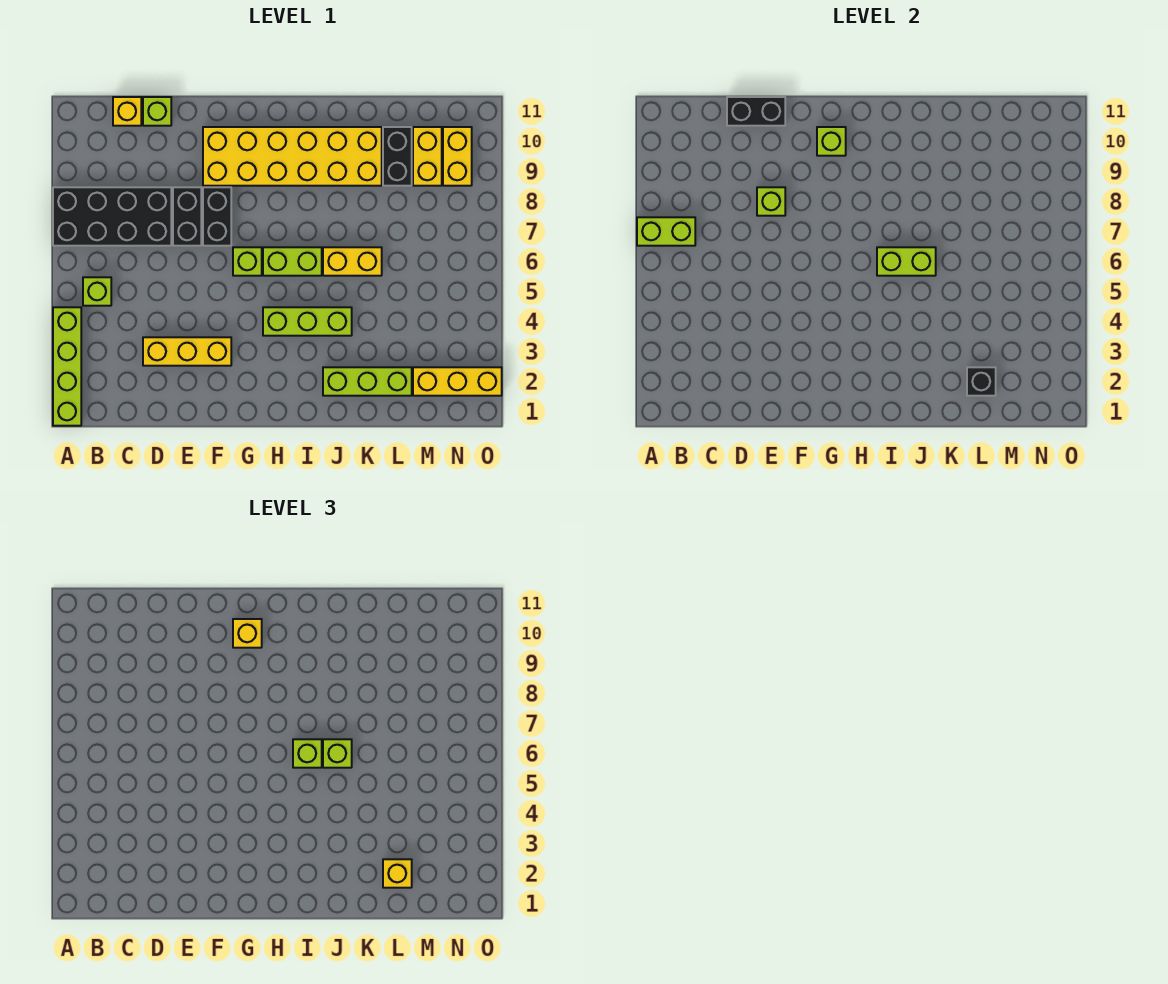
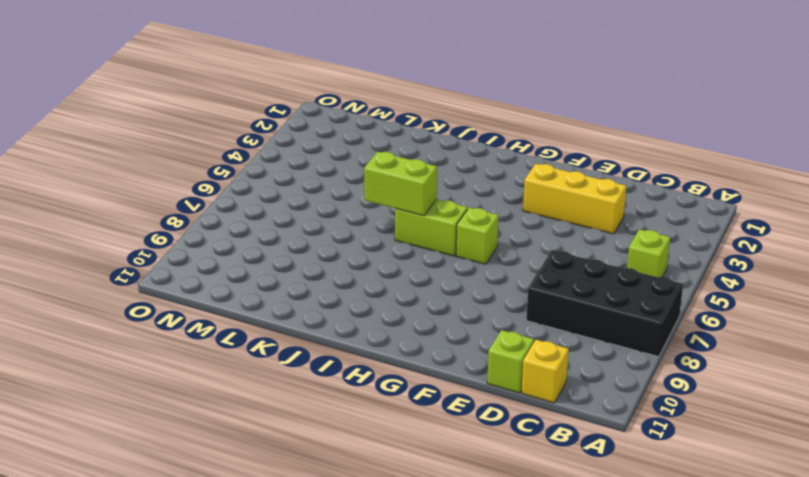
none -> lime brick A1:A4 level 1
none -> black brick E7:E8 level 1
none -> black brick F7:F8 level 1

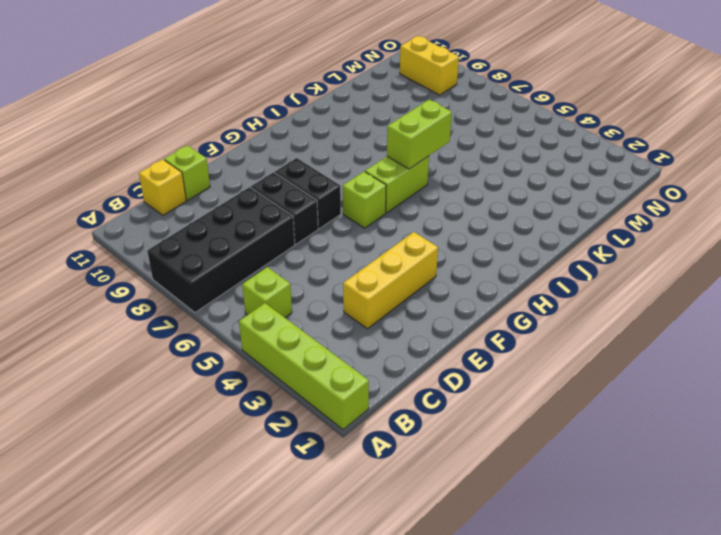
none -> yellow brick F9:K10 level 1
none -> lime brick H4:J4 level 1
none -> lime brick J2:L2 level 1

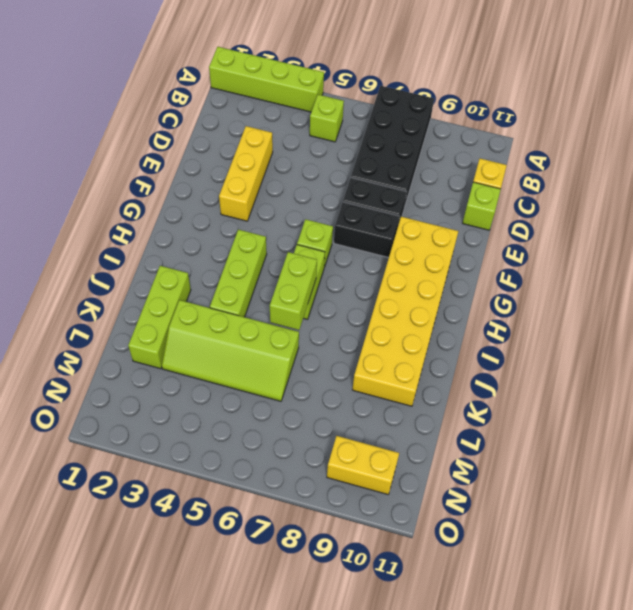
lime slope K3:L6 level 1 top K -> yellow brick J6:K6 level 1
none -> black brick L9:L10 level 1
none -> yellow brick M2:O2 level 1
none -> yellow brick M9:M10 level 1

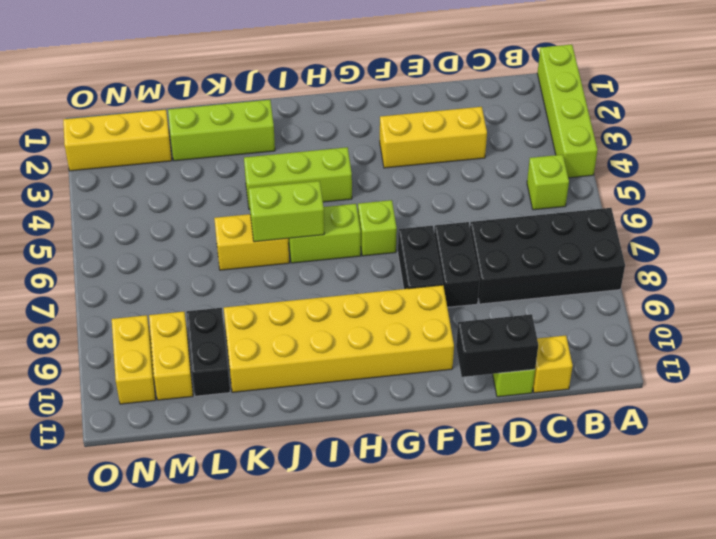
none -> lime brick A7:B7 level 2
none -> lime brick E8 level 2
none -> lime brick G10 level 2

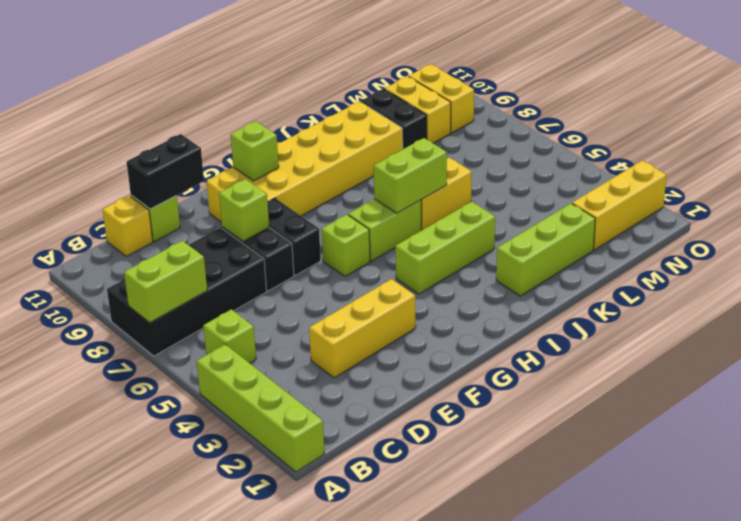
none -> black brick L2 level 2
none -> yellow brick G10 level 3
none -> lime brick I6 level 3

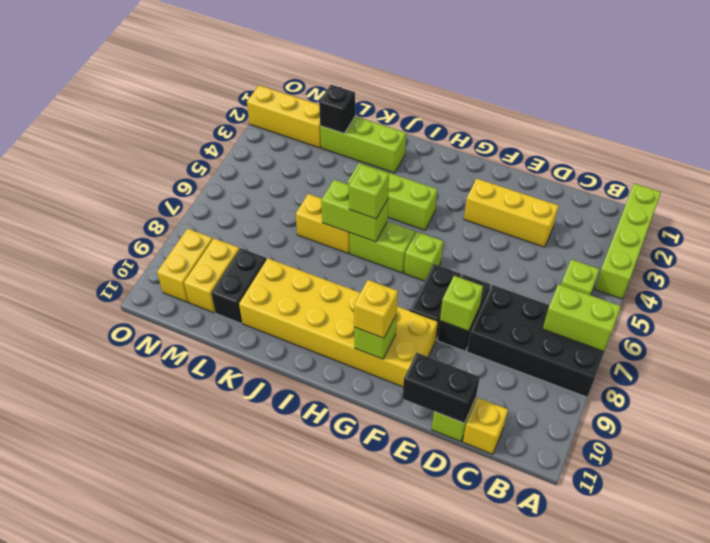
none -> lime brick J6 level 3
none -> yellow brick L2 level 3

